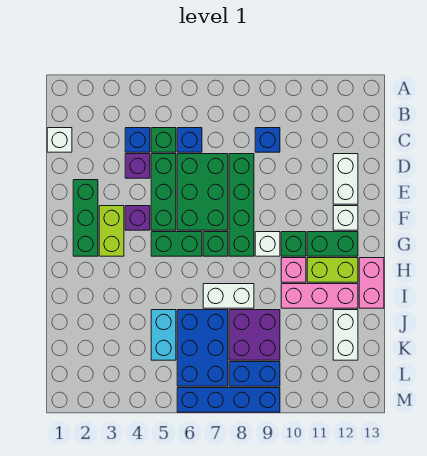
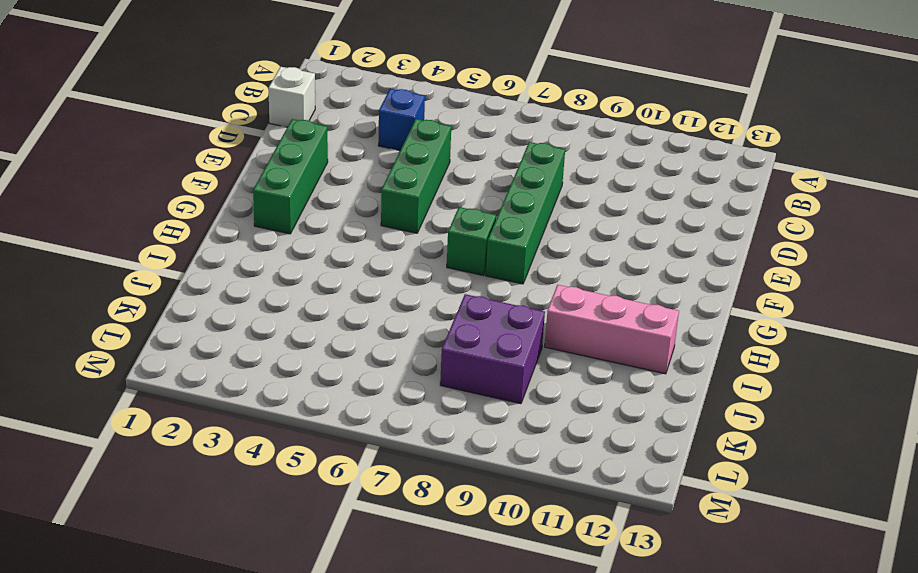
none -> green brick C5 level 1
none -> blue brick C6 level 1
none -> blue brick C9 level 1
none -> purple brick D4 level 1

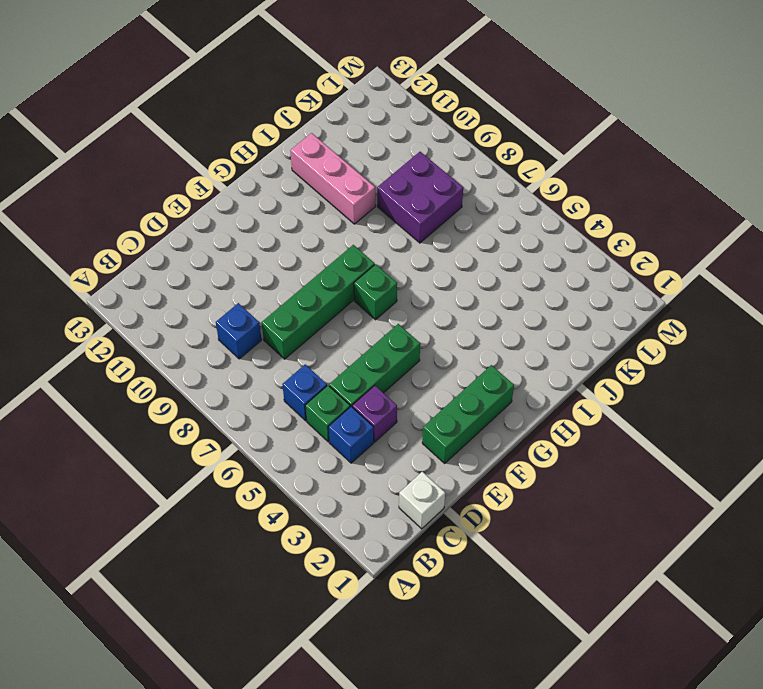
none -> green brick D6:F7 level 1
none -> white brick D12:E12 level 1
none -> lime brick F3:G3 level 1
none -> purple brick F4 level 1

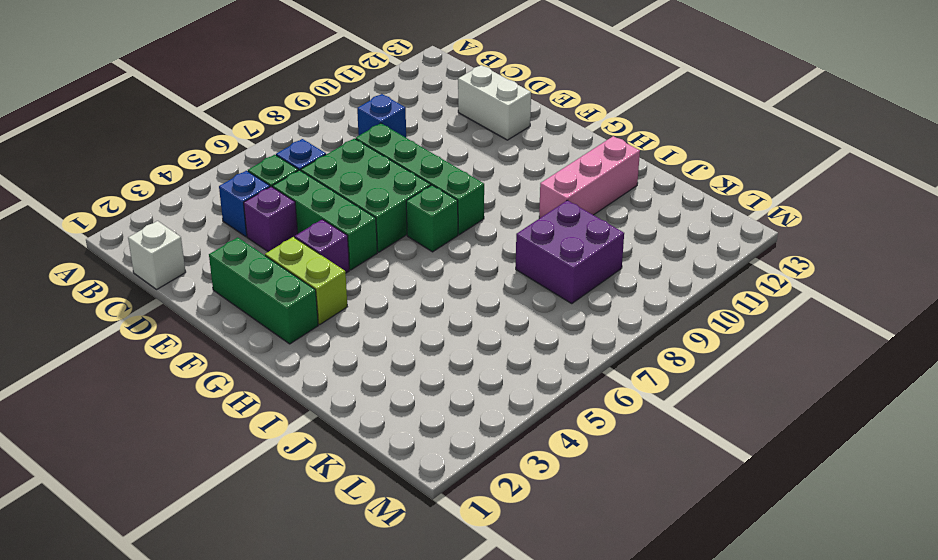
none -> white brick F12 level 1
none -> green brick G5:G6 level 1
none -> white brick G9 level 1
none -> green brick G10 level 1

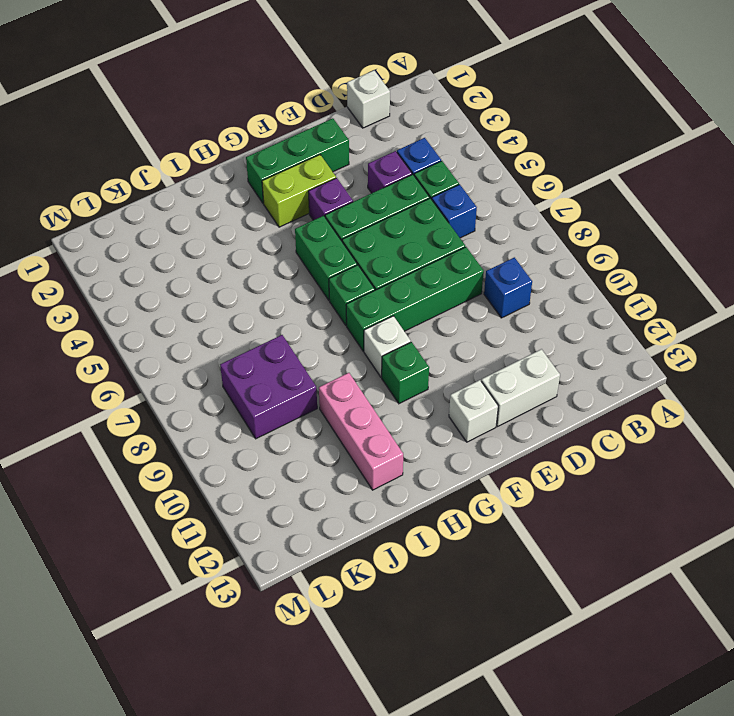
none -> green brick G11:G12 level 1
none -> pink brick H10 level 1
none -> lime brick H11:H12 level 1
none -> pink brick H13:I13 level 1

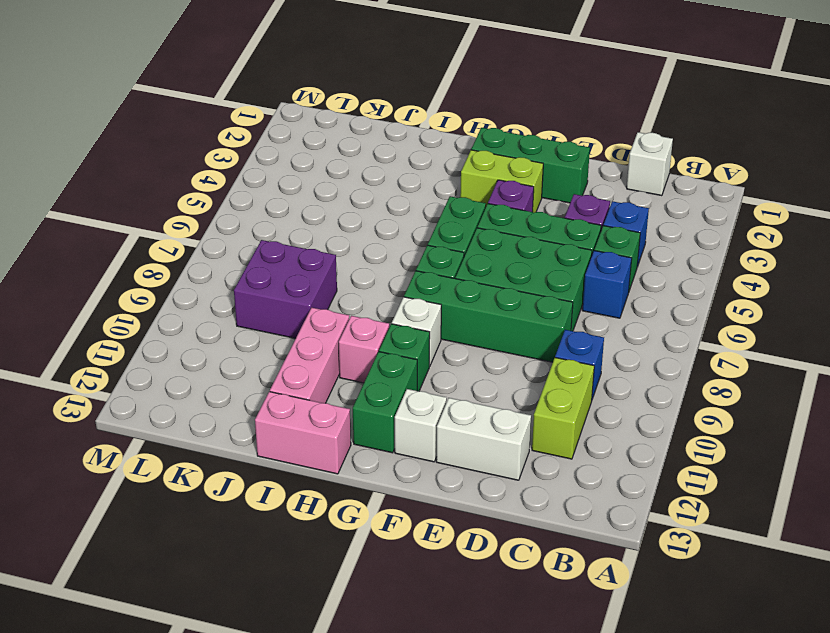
lime brick C10:C11 level 1 -> lime brick H11:H12 level 1
none -> white brick I7:I8 level 1
none -> cyan brick J5:K5 level 1
none -> blue brick J6:L7 level 1
none -> white brick J12:K12 level 1

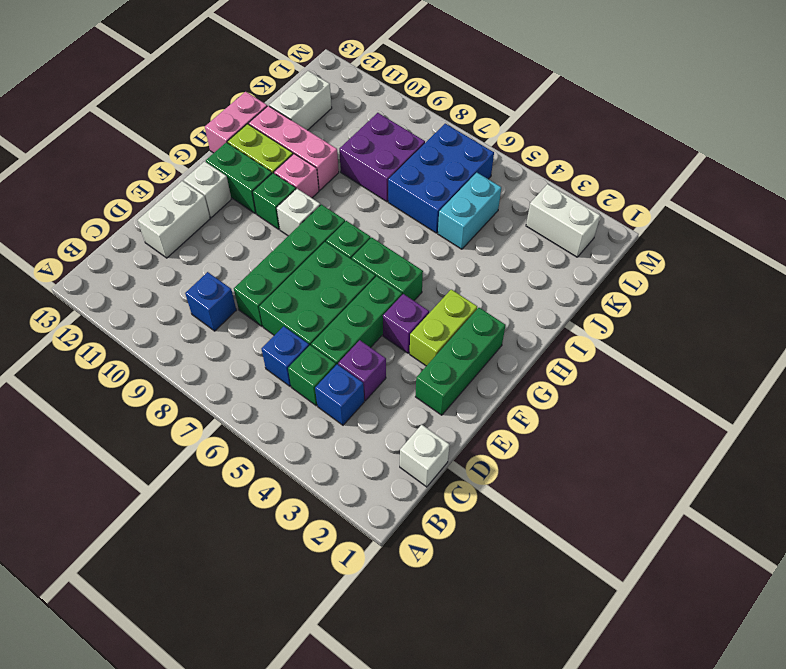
white brick L2:L3 level 1 -> white brick I7:I8 level 1
none -> blue brick L8:L9 level 1
none -> blue brick M6:M9 level 1

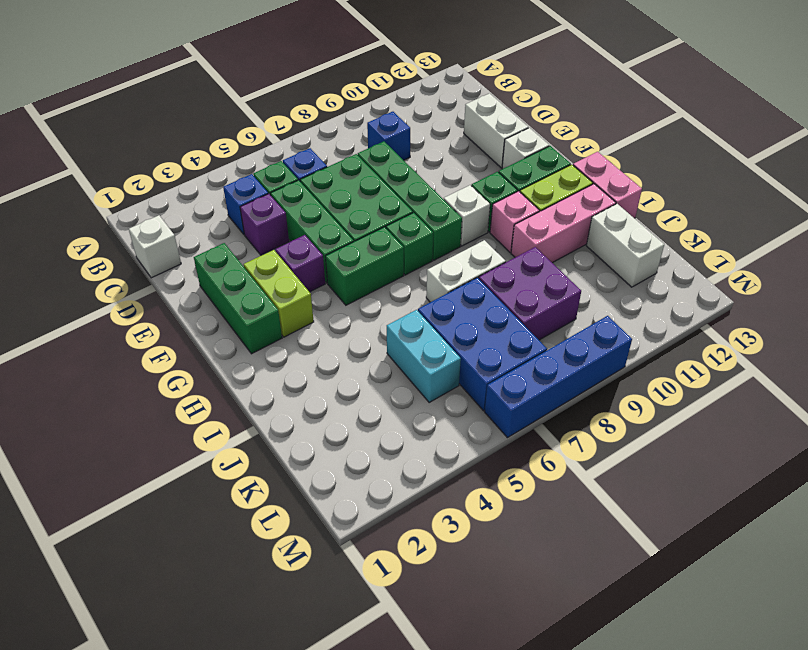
none -> blue brick L8:L9 level 1

